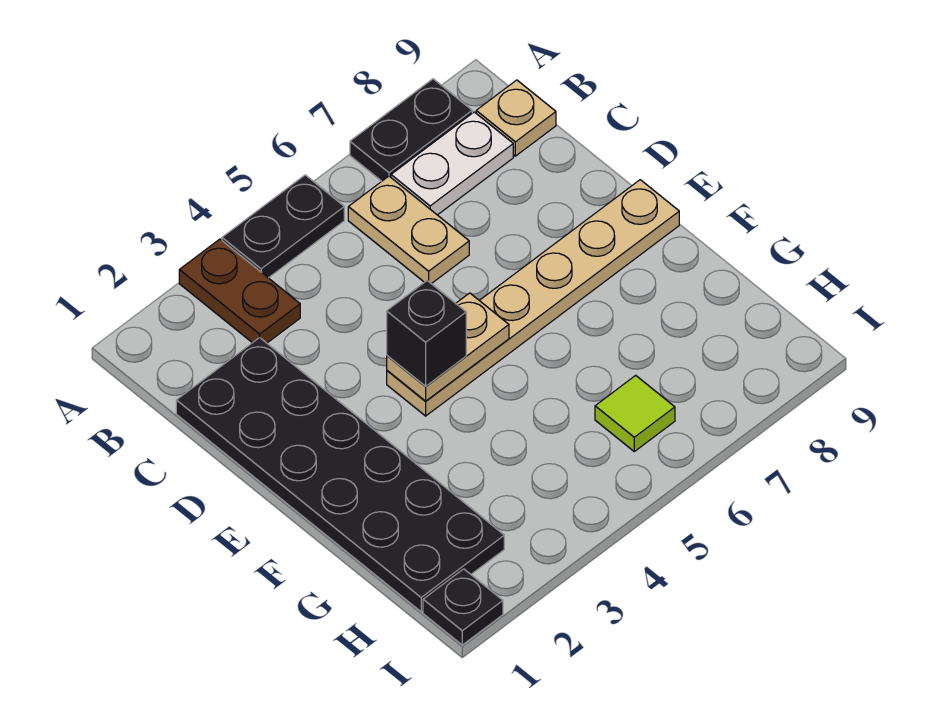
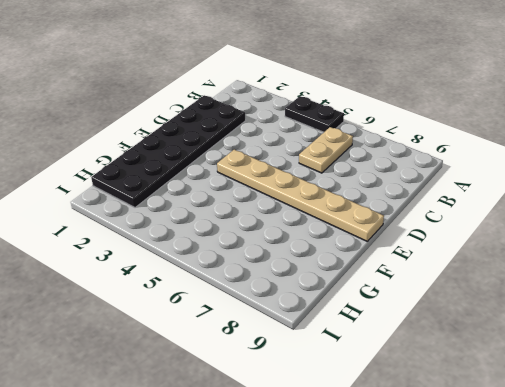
none -> brown plate A3:B3 level 1
none -> black plate A7:A8 level 1
none -> white plate B7:B8 level 1

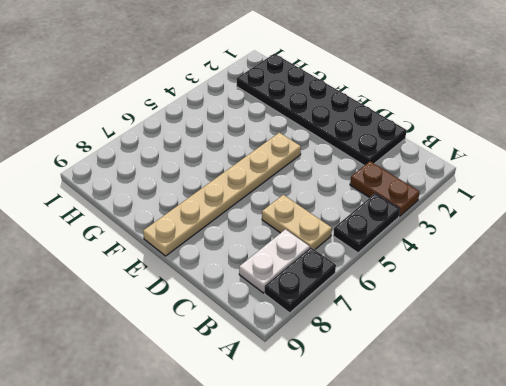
none -> tan plate B9 level 1
none -> lime tile H6 level 1
none -> black plate I1 level 1

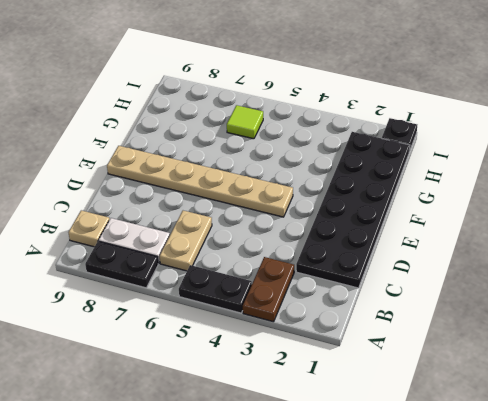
none -> tan plate E4:E5 level 2
none -> black brick E4 level 3

